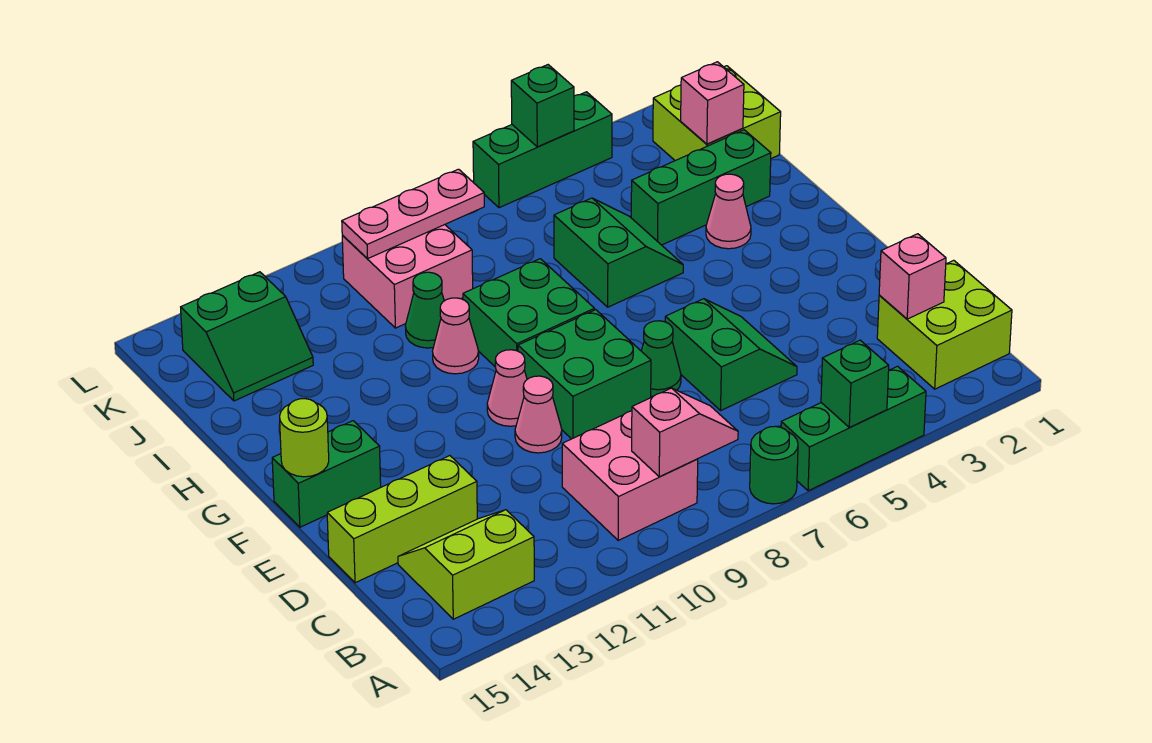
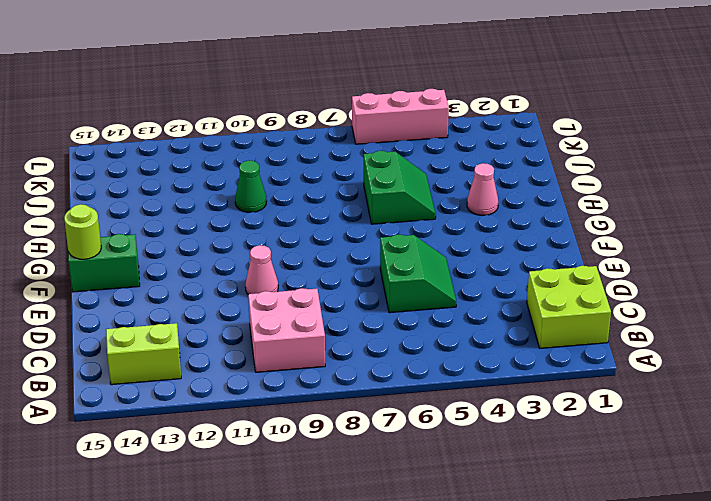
pink brick L4:L6 level 1 -> green brick L4:L6 level 1
none -> green brick A4:A6 level 1
none -> green round brick A7 level 1
none -> lime brick D13:D15 level 1

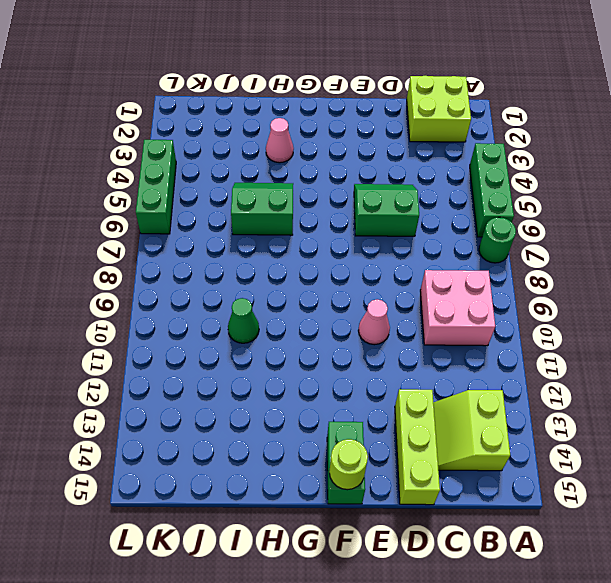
none -> green cone E7 level 1
none -> green brick E8:F9 level 1
none -> pink cone F10 level 1

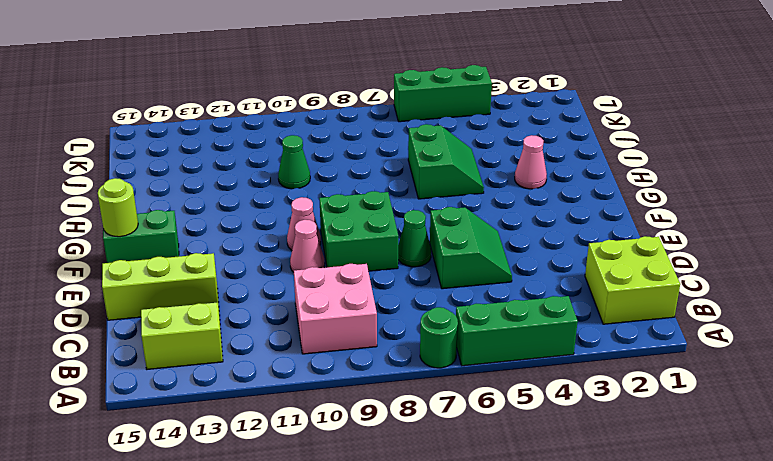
none -> green brick G8:H9 level 1
none -> pink cone H10 level 1
none -> green brick I2:I4 level 1

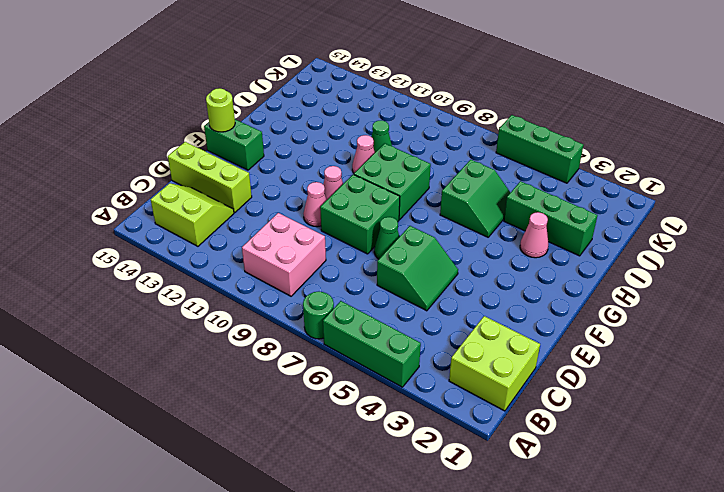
none -> lime brick J1:K2 level 1
none -> pink brick J9:K10 level 1
none -> green slope J13:K14 level 1 top K

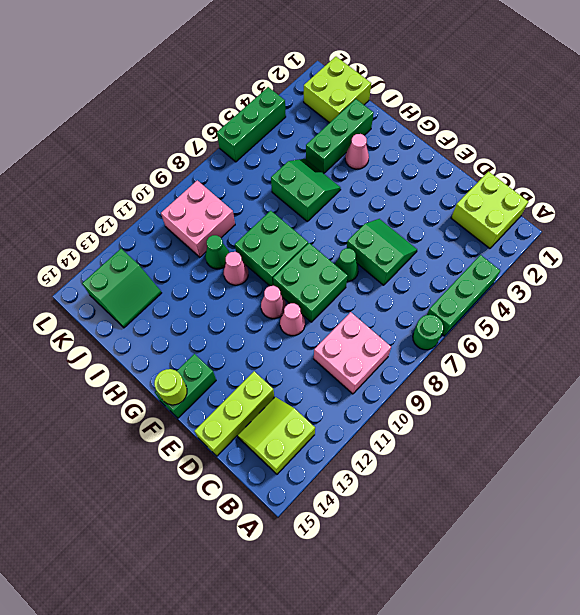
none -> green brick A5 level 2
none -> pink slope B8:B9 level 2 top 9
none -> pink brick C2 level 2

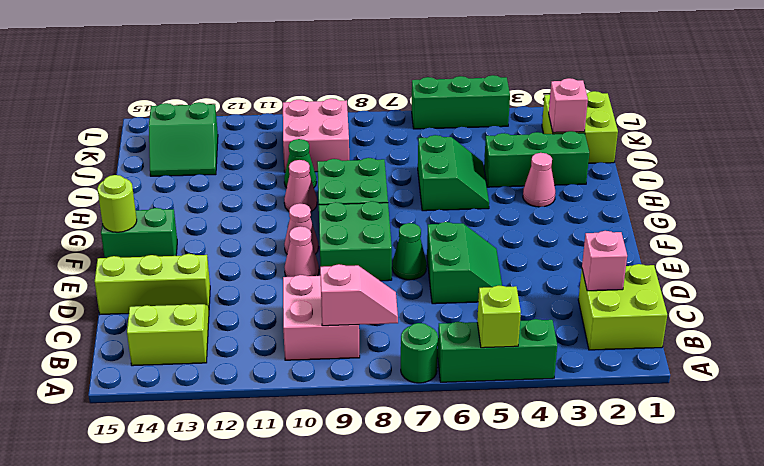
lime brick A5 level 2 -> green brick A5 level 2
none -> pink plate K8:K10 level 2
none -> green brick L5 level 2

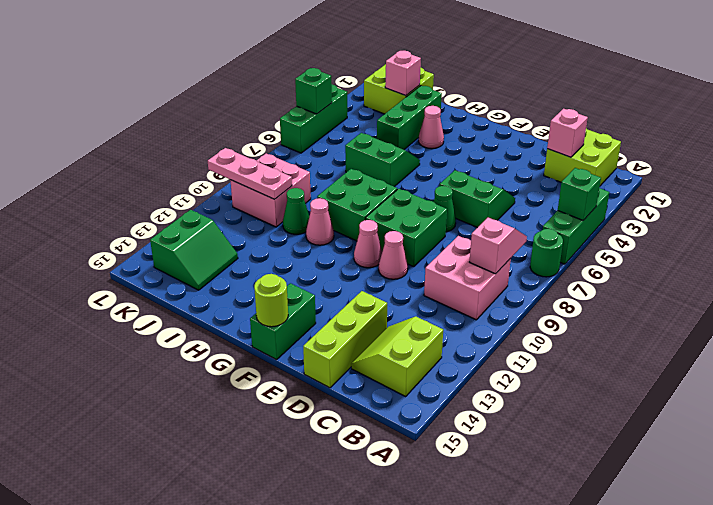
pink plate J10:L10 level 2 -> pink plate K8:K10 level 2

